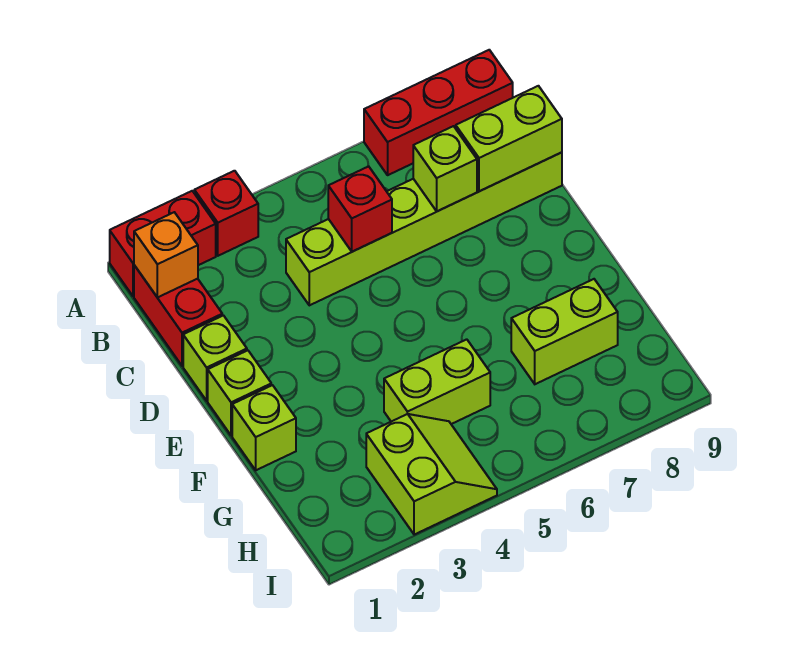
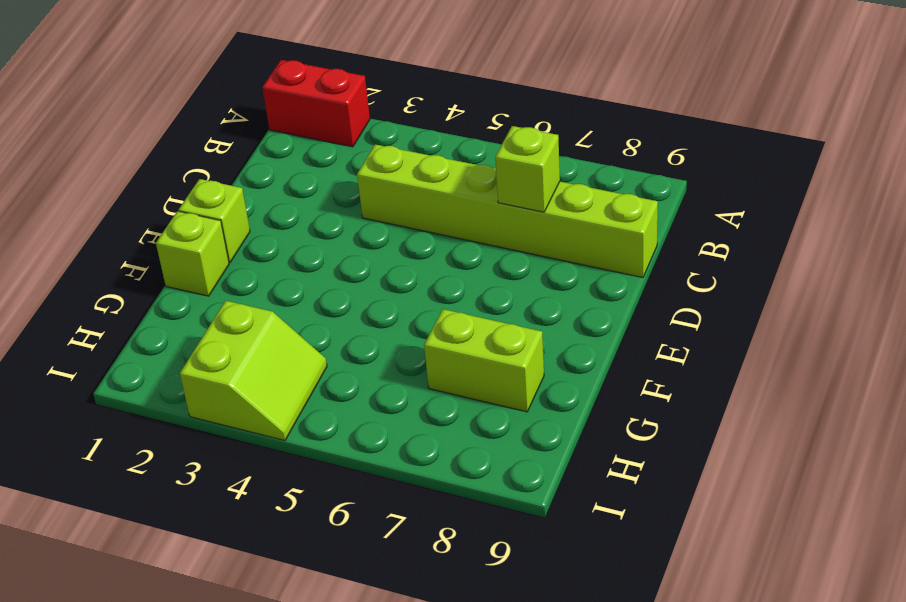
none -> red brick A3 level 1
none -> red brick A7:A9 level 1
none -> red brick B1:C1 level 1

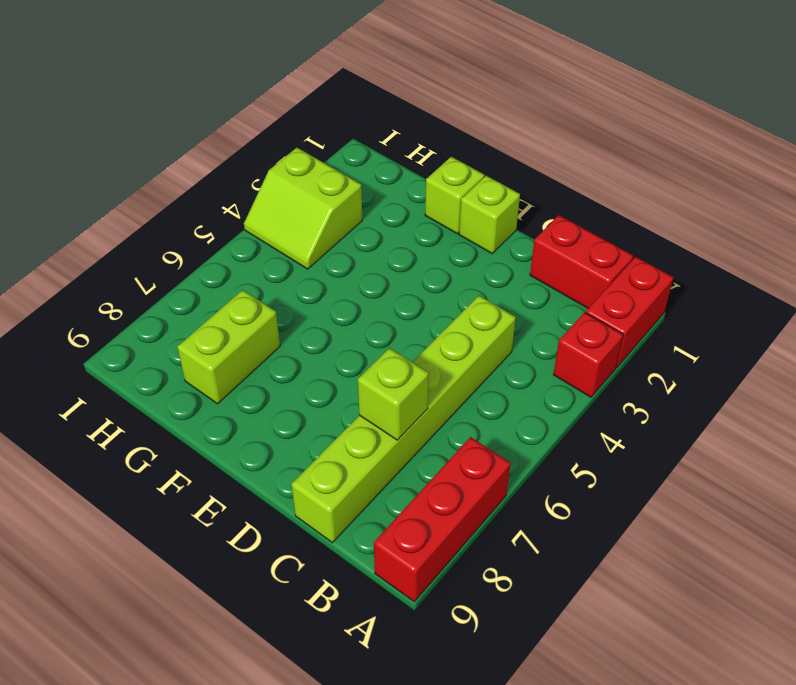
none -> lime brick D1 level 1
none -> lime brick G4:G5 level 1
none -> orange brick B1 level 2

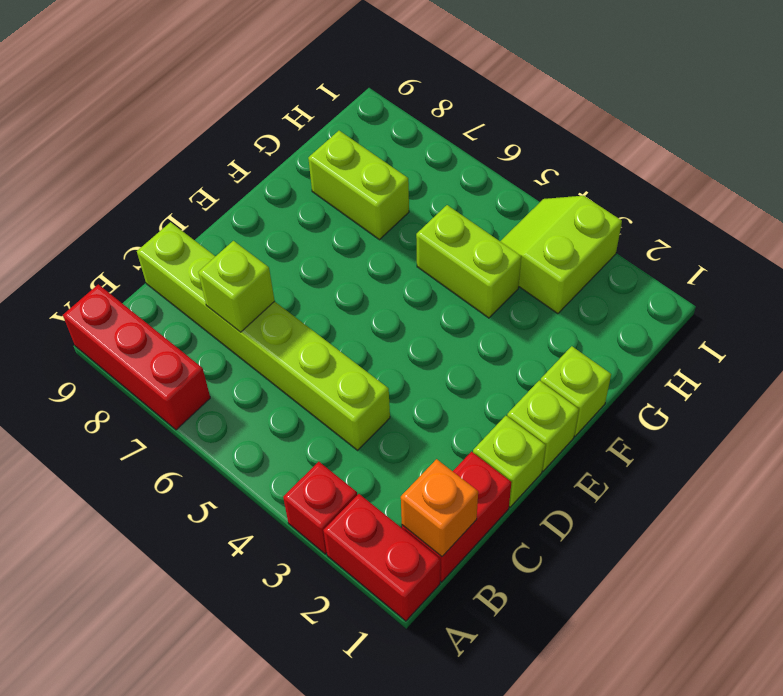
none -> red brick C5 level 2
none -> lime brick C8:C9 level 2

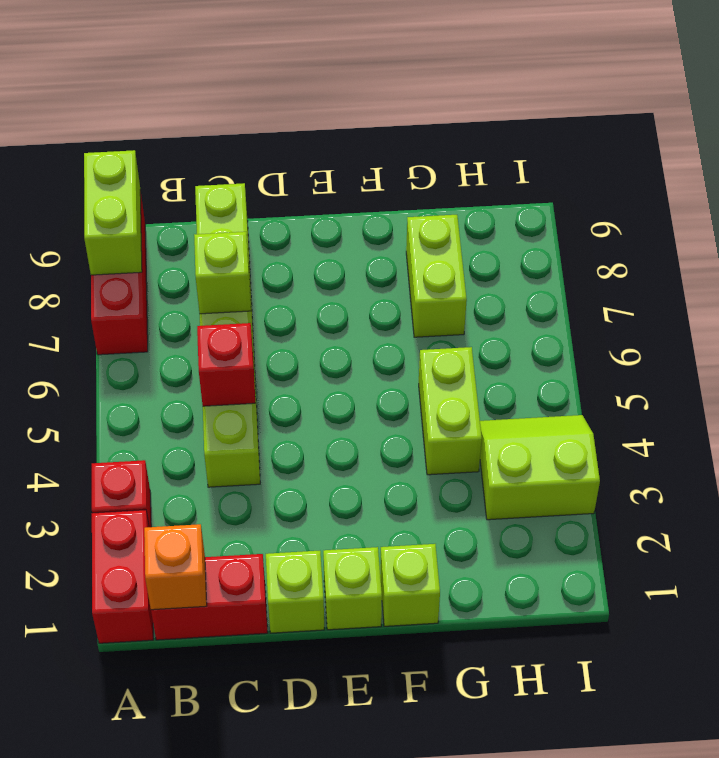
lime brick A8:A9 level 2 -> lime brick C8:C9 level 2

